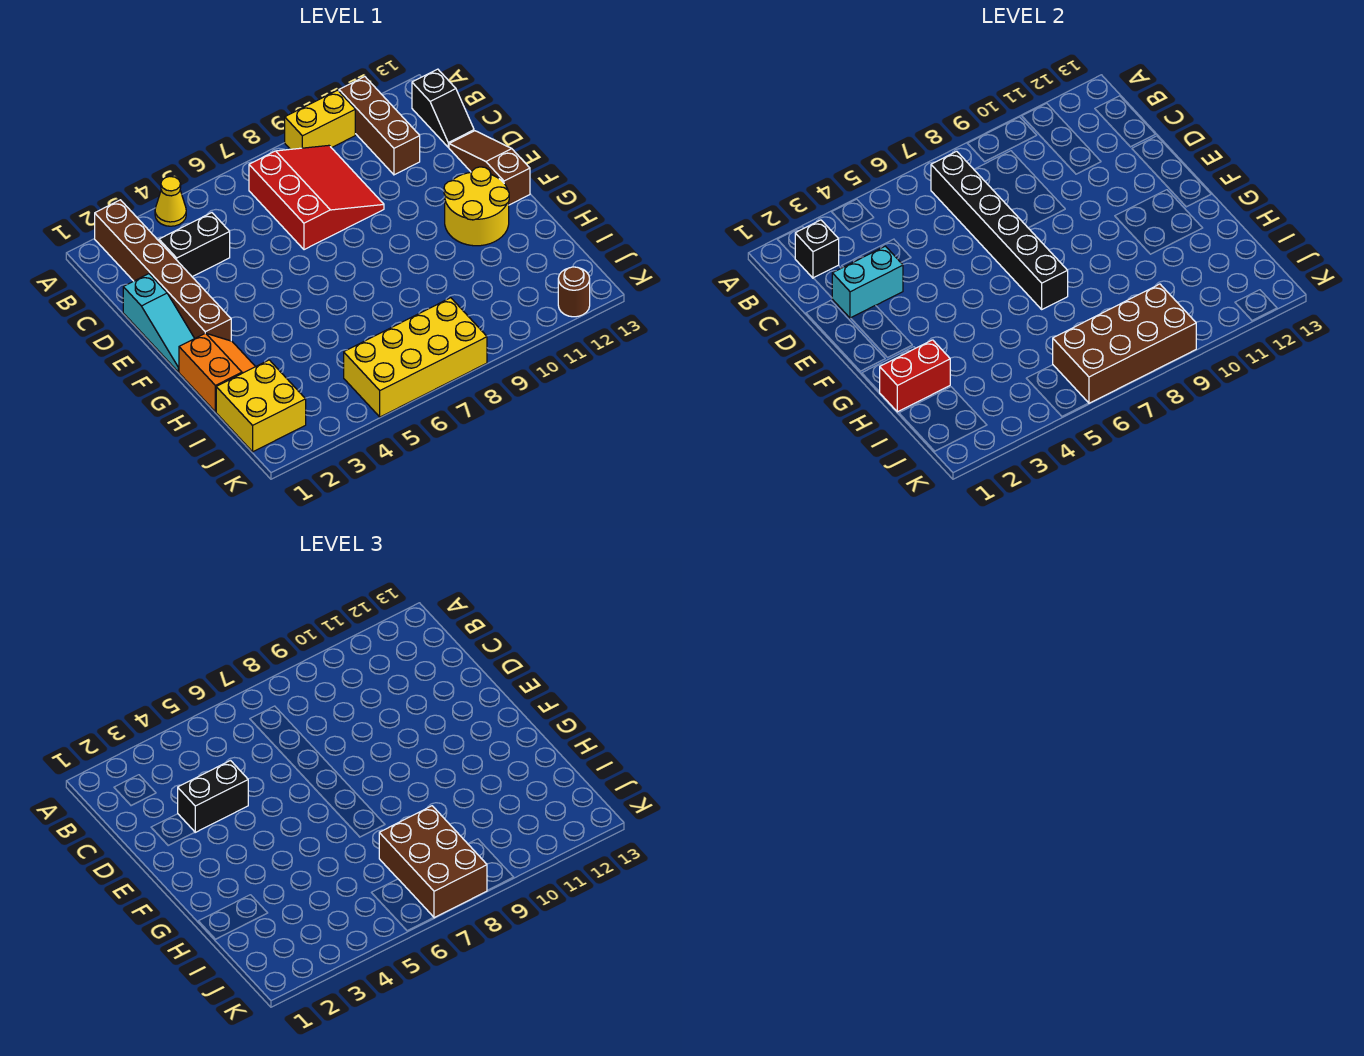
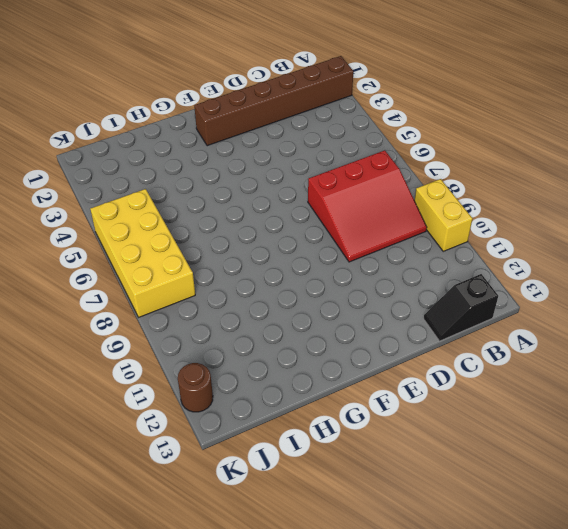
none -> yellow cone A4 level 1
none -> brown brick A11:C11 level 1
none -> black brick C3:C4 level 1

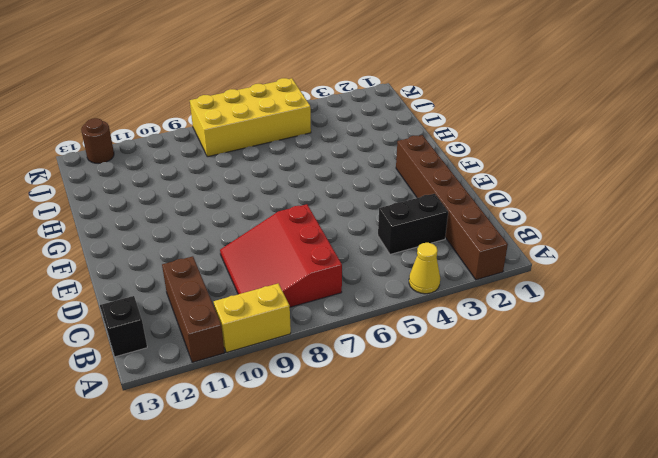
none -> cyan slope D1:F1 level 1 top D
none -> brown slope D13:F13 level 1 top F
none -> yellow round brick F11:G12 level 1

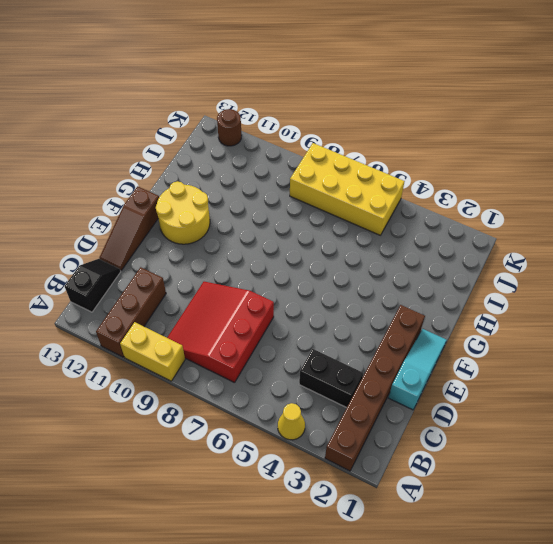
none -> orange slope G1:H2 level 1 top 1
none -> yellow brick I1:J2 level 1
none -> black brick B2 level 2

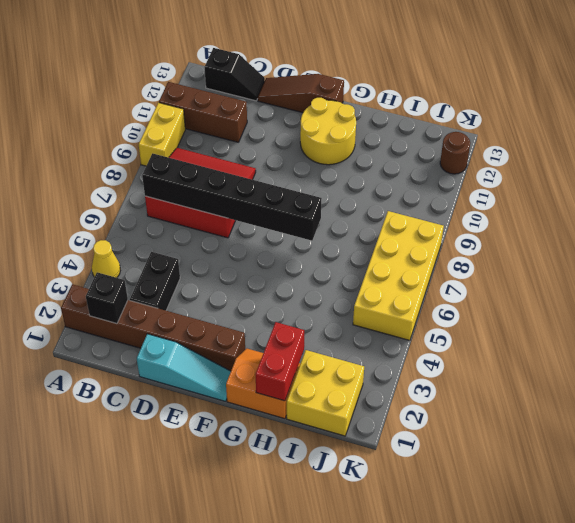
none -> cyan brick D2:D3 level 2
none -> brown brick J6:K9 level 2
none -> black brick D3:D4 level 3

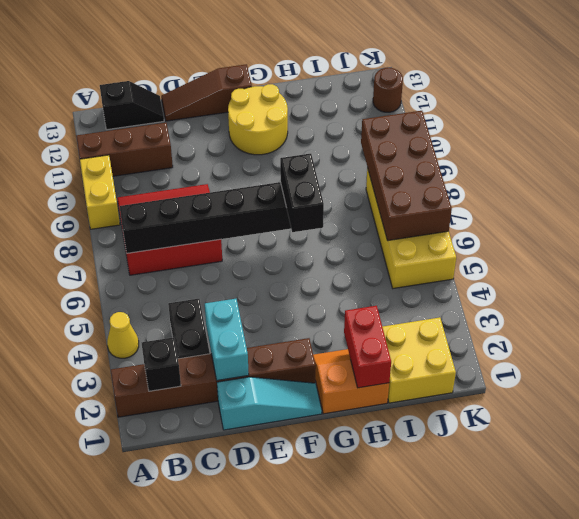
black brick G6:G7 level 3 -> black brick D3:D4 level 3
none -> brown brick I7:K8 level 3

